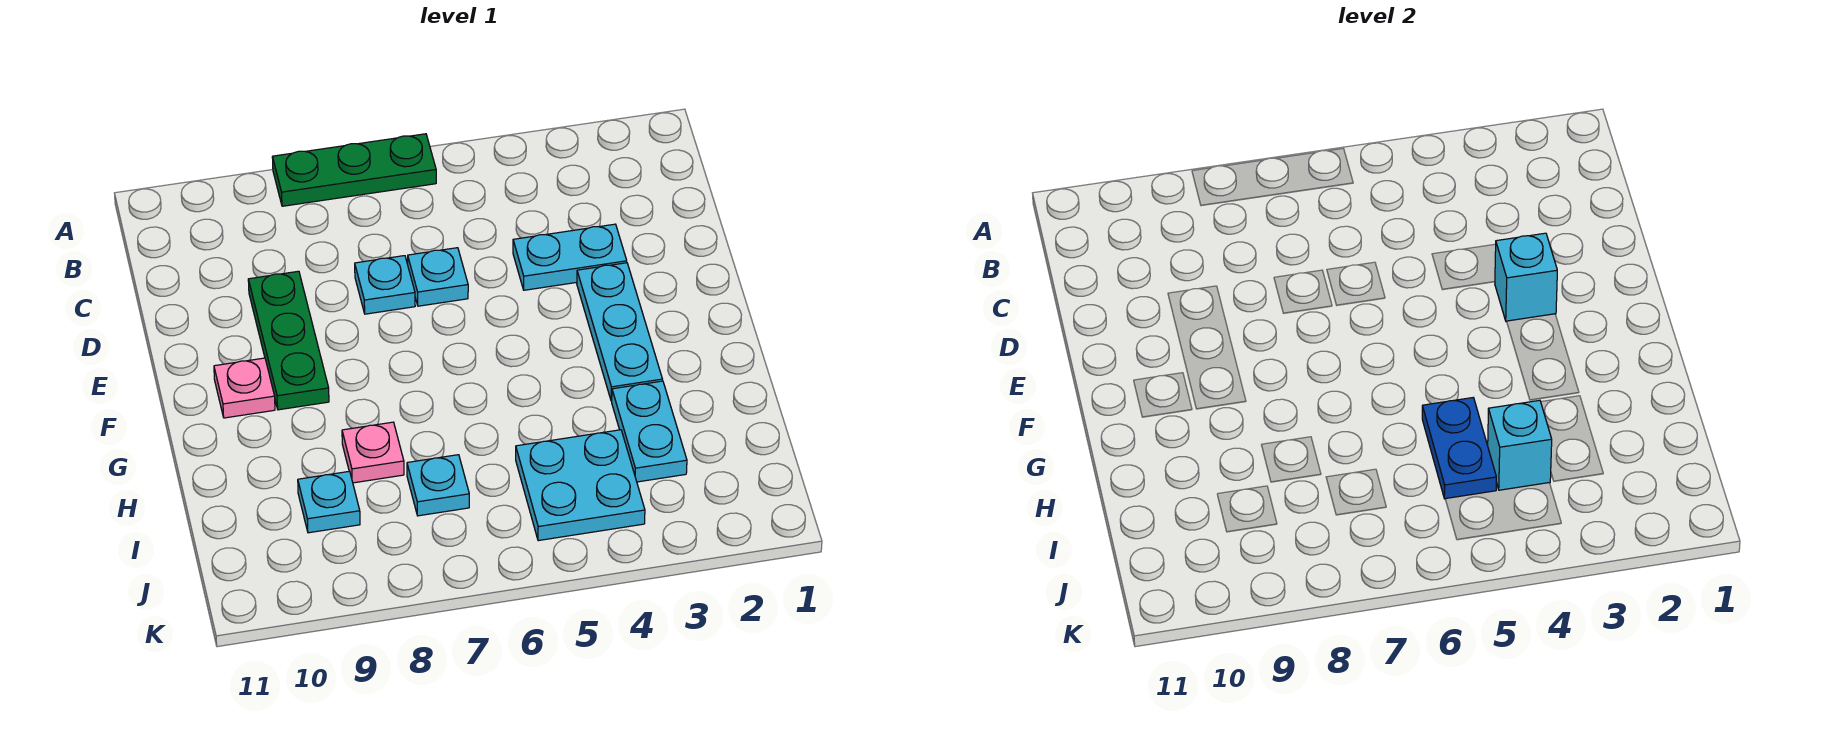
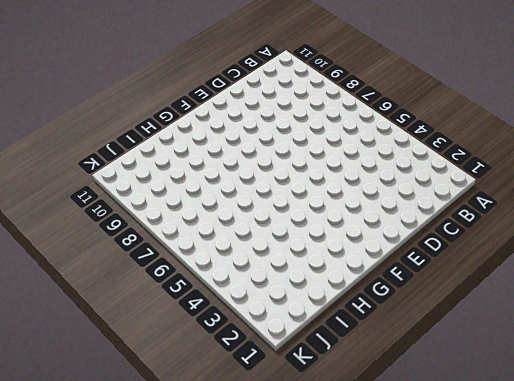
none -> green plate A6:A8 level 1
none -> cyan plate D3:D4 level 1
none -> cyan plate D6 level 1

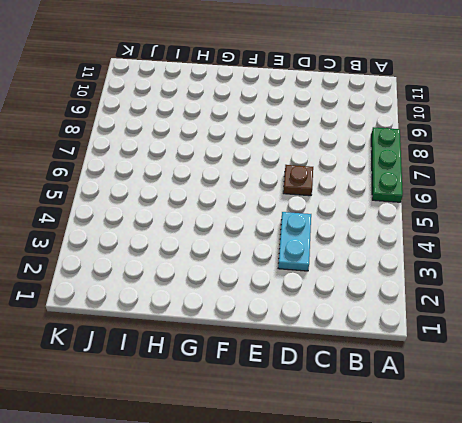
brown plate D6 level 1 -> cyan plate D6 level 1
none -> cyan plate D7 level 1
none -> green plate D9:F9 level 1
none -> cyan plate E3:G3 level 1

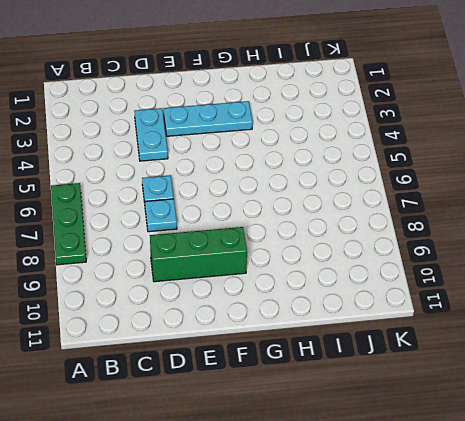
green brick D9:F9 level 1 -> green plate D9:F9 level 1
none -> pink plate F10 level 1
none -> cyan plate H3:I3 level 1
none -> pink plate H8 level 1

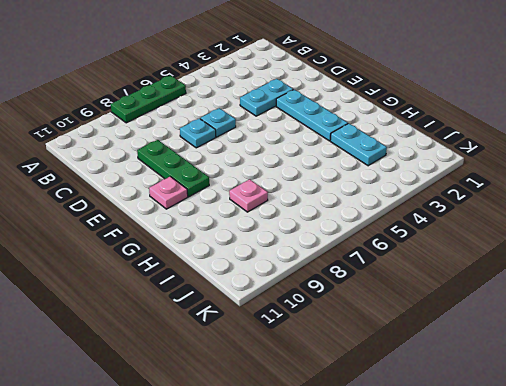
none -> cyan plate I4:J5 level 1
none -> cyan plate I7 level 1
none -> cyan plate I9 level 1

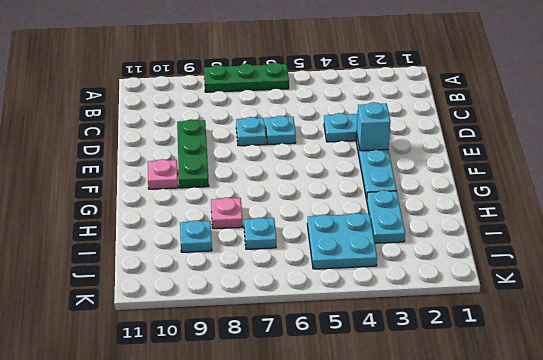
none -> blue plate H5:I5 level 2
none -> cyan brick I4 level 2

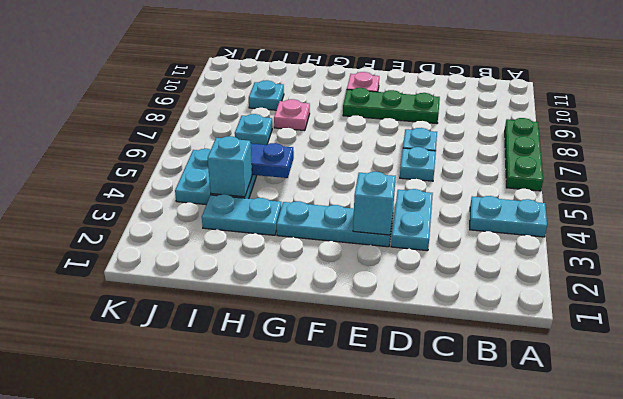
cyan plate A4:B4 level 1 -> none

